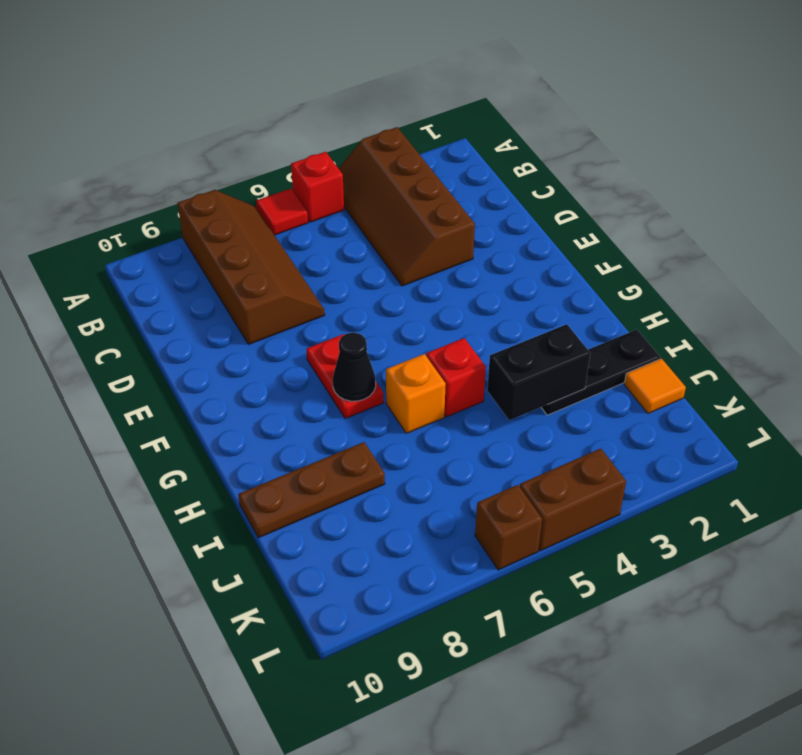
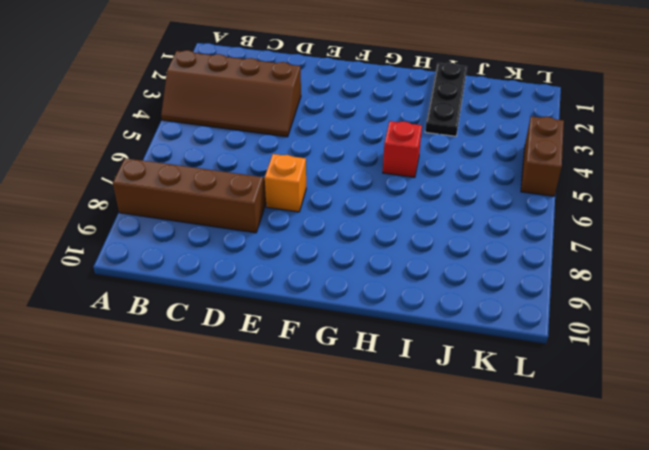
orange brick E7 level 1 -> orange brick H6 level 1
none -> red brick A5 level 1
none -> red tile A6 level 1
none -> red plate F7:G7 level 1

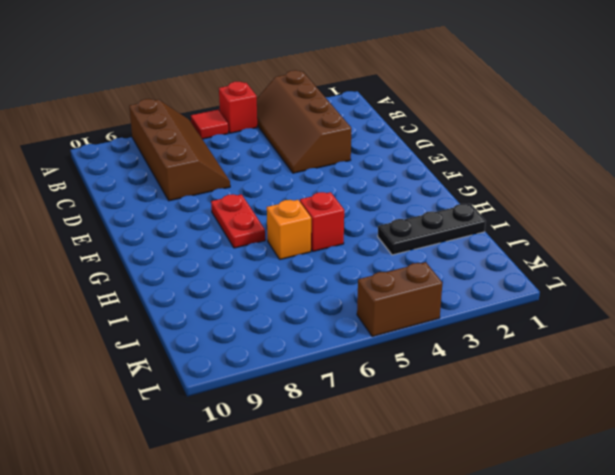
none -> brown plate I8:I10 level 1
none -> orange tile J1 level 1
none -> brown brick L6 level 1

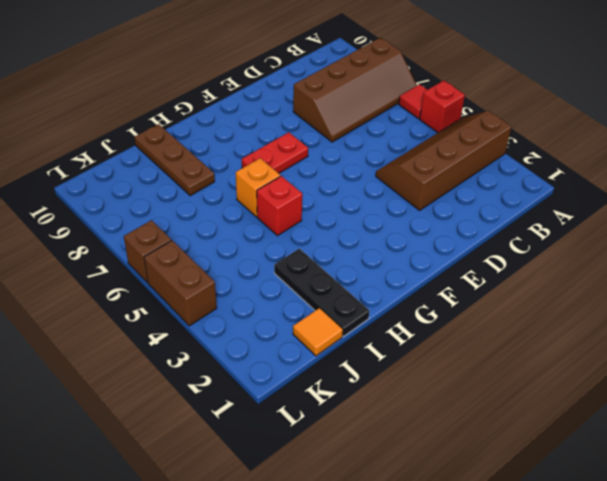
none -> black cone G7 level 2
none -> black brick I3:I4 level 2

